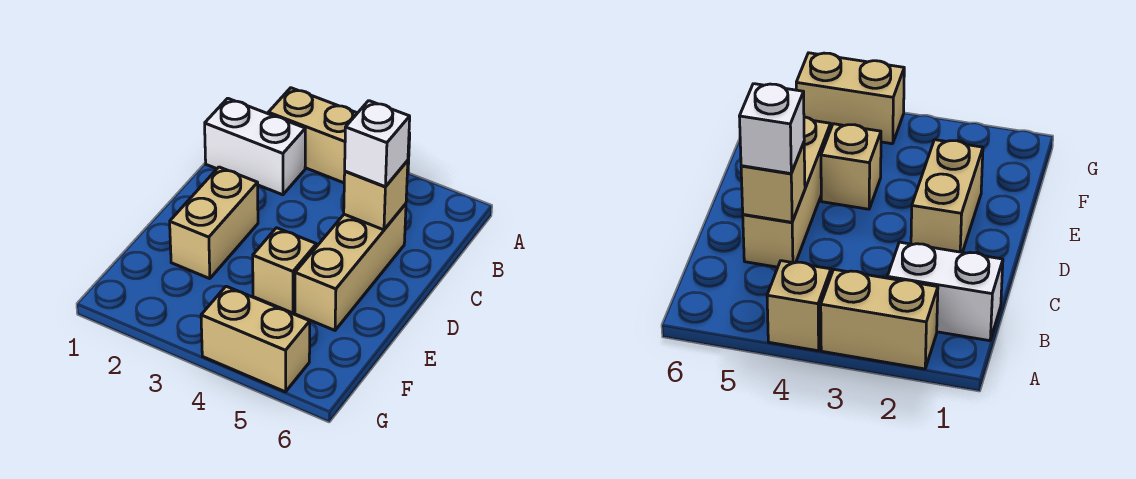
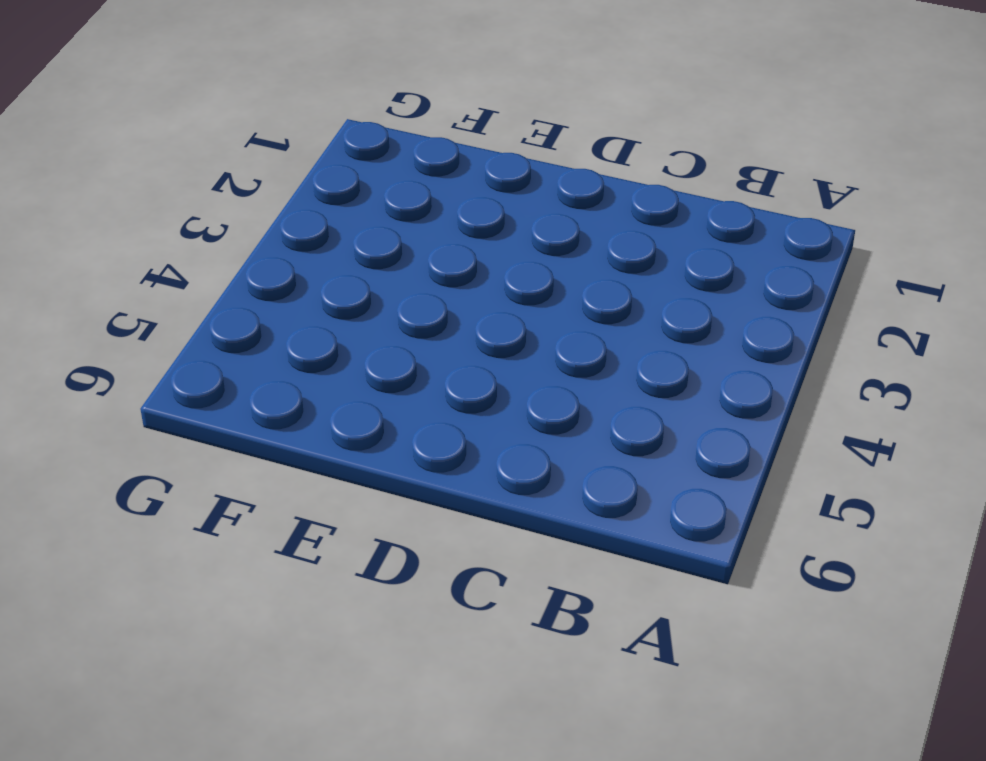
none -> tan brick A2:A3 level 1
none -> tan brick A4 level 1

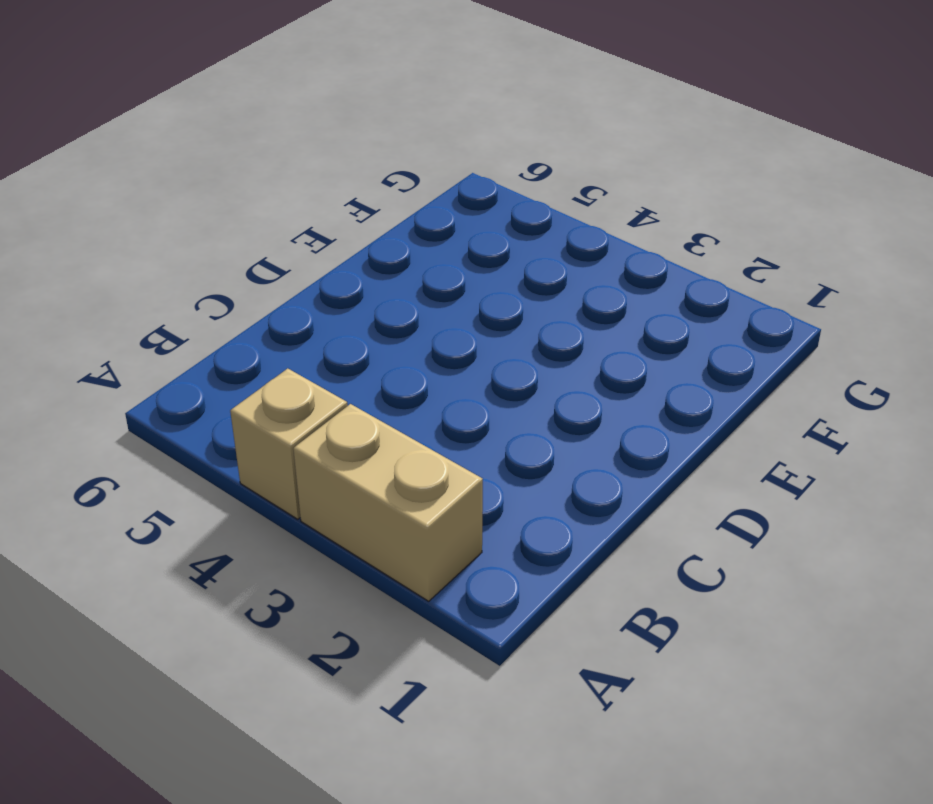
none -> white brick B1:B2 level 1
none -> tan brick C5:E5 level 1

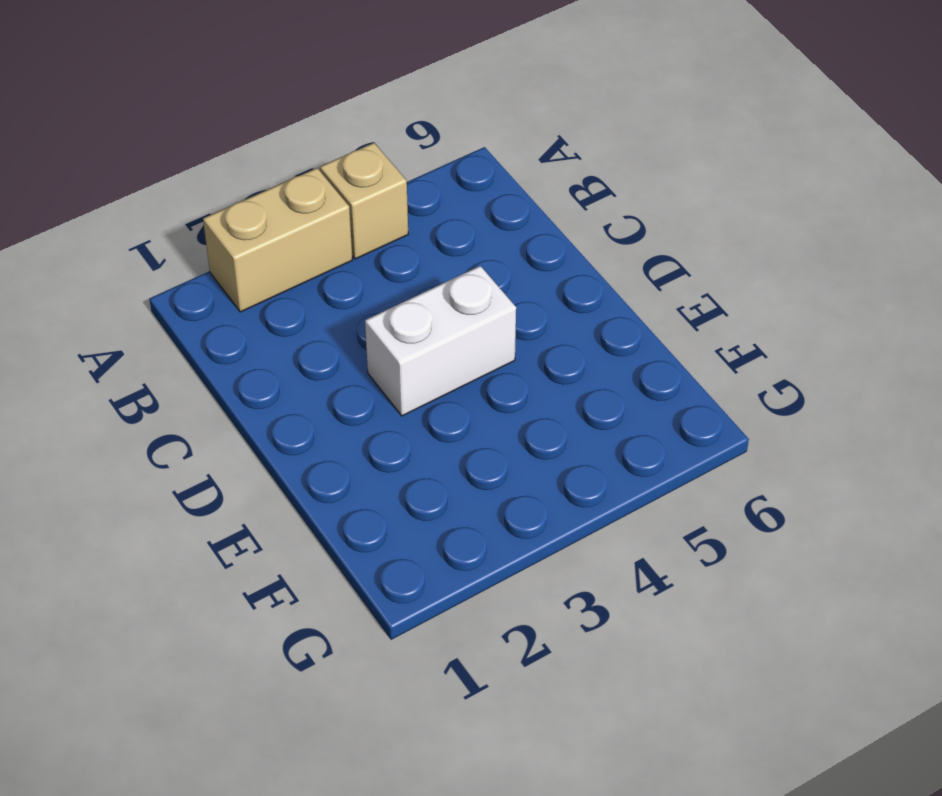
white brick D3:D4 level 1 -> white brick B1:B2 level 1
none -> tan brick C5:E5 level 1
none -> tan brick D2:E2 level 1

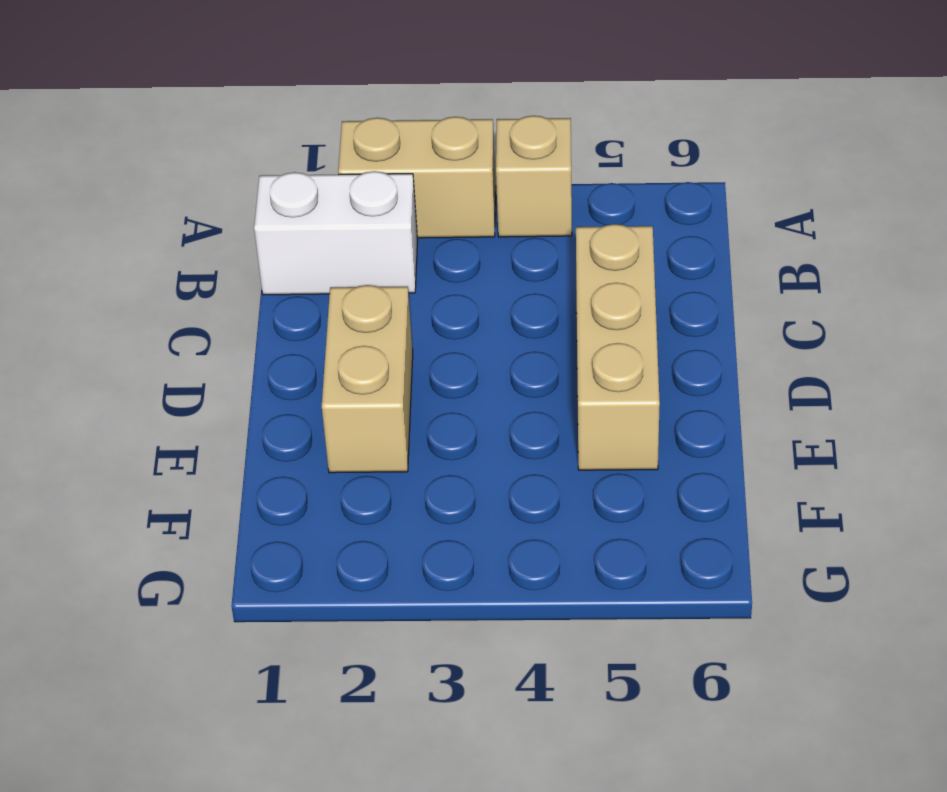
none -> tan brick E4 level 1
none -> tan brick G4:G5 level 1

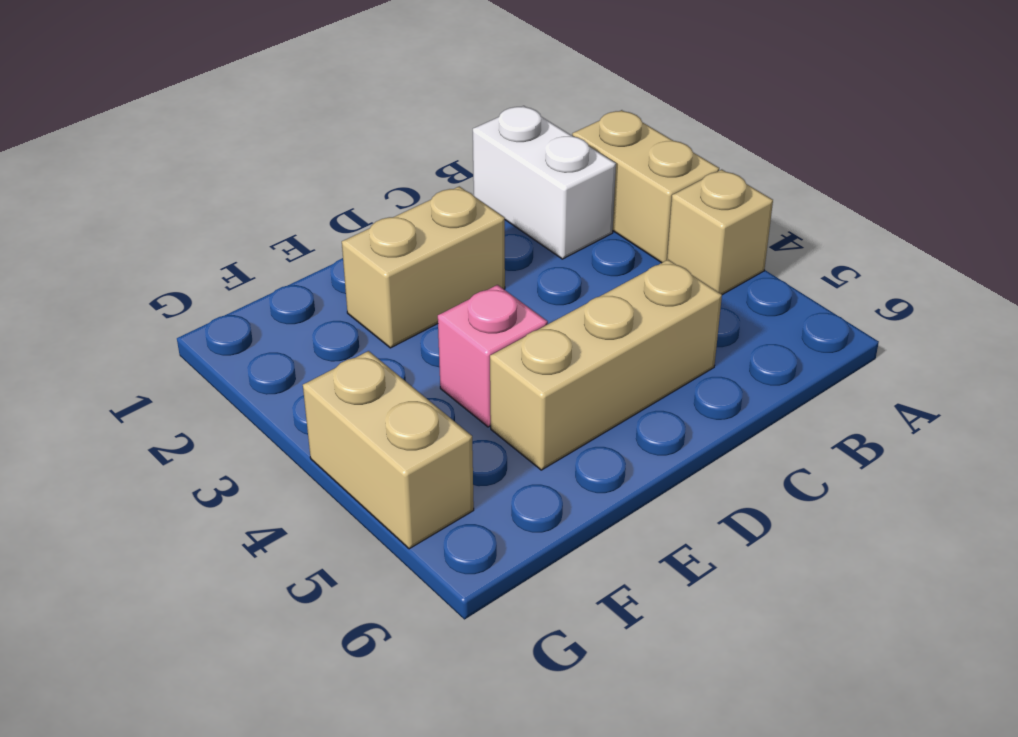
pink brick E4 level 1 -> tan brick E4 level 1
none -> tan brick C5 level 2
none -> white brick C5 level 3

